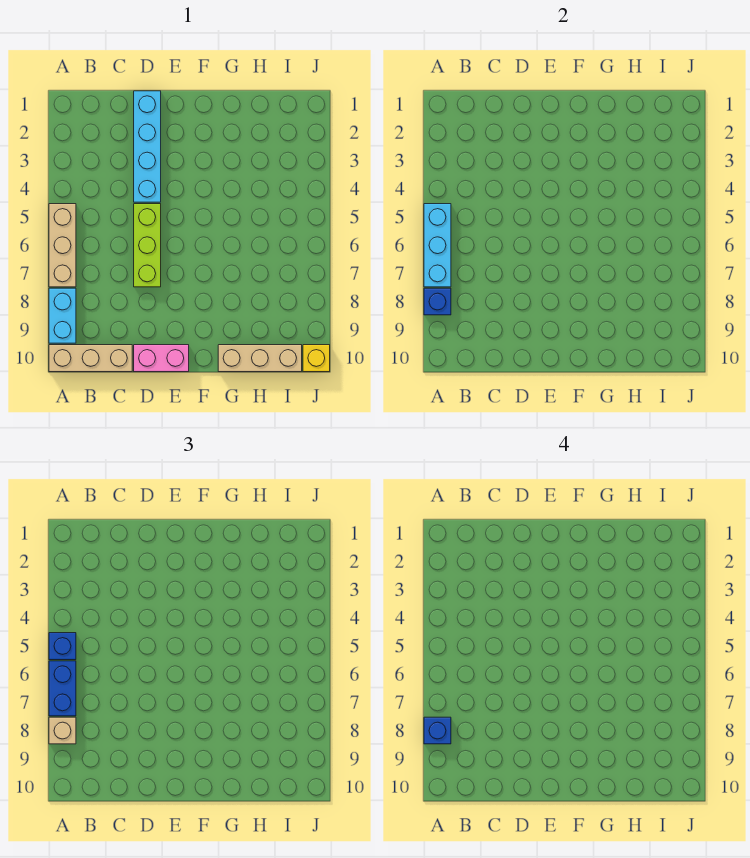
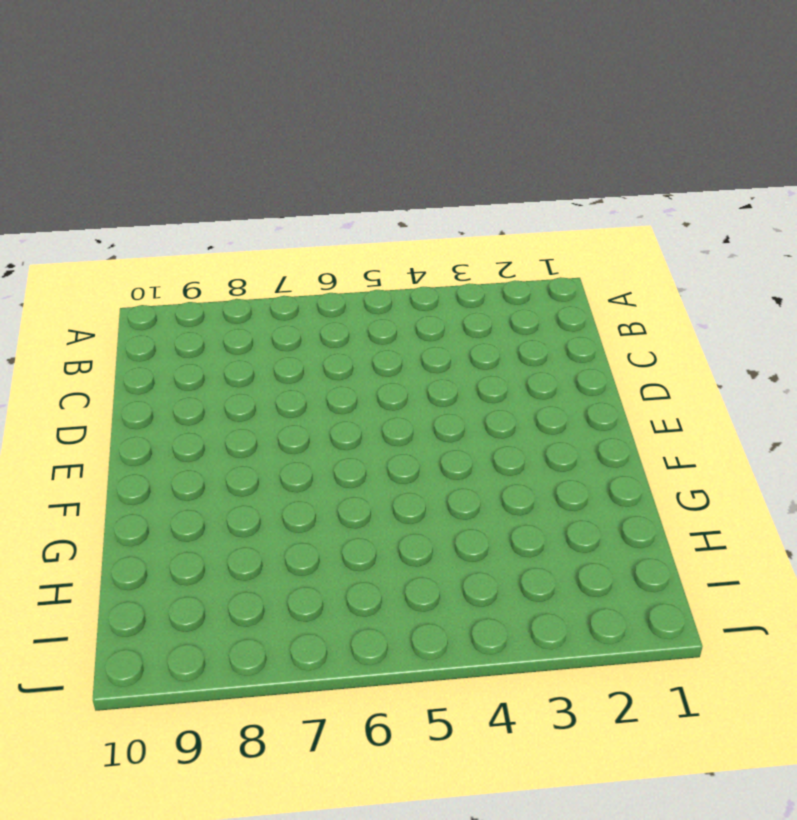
none -> tan brick A5:A7 level 1
none -> cyan brick A8:A9 level 1
none -> tan brick A10:C10 level 1

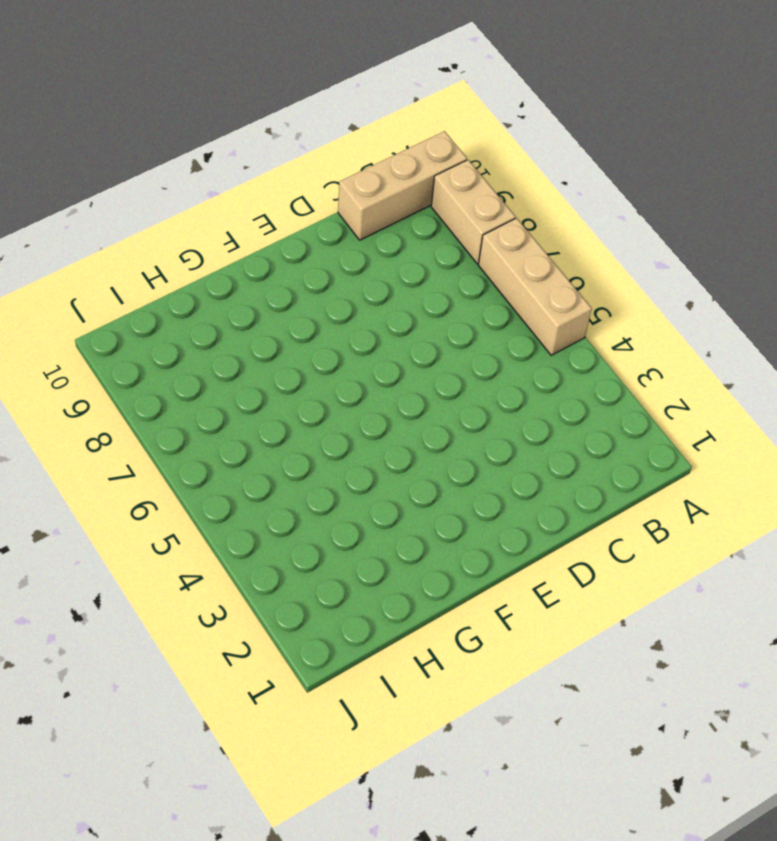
tan brick A8:A9 level 1 -> cyan brick A8:A9 level 1
none -> cyan brick D1:D4 level 1
none -> lime brick D5:D7 level 1
none -> pink brick D10:E10 level 1

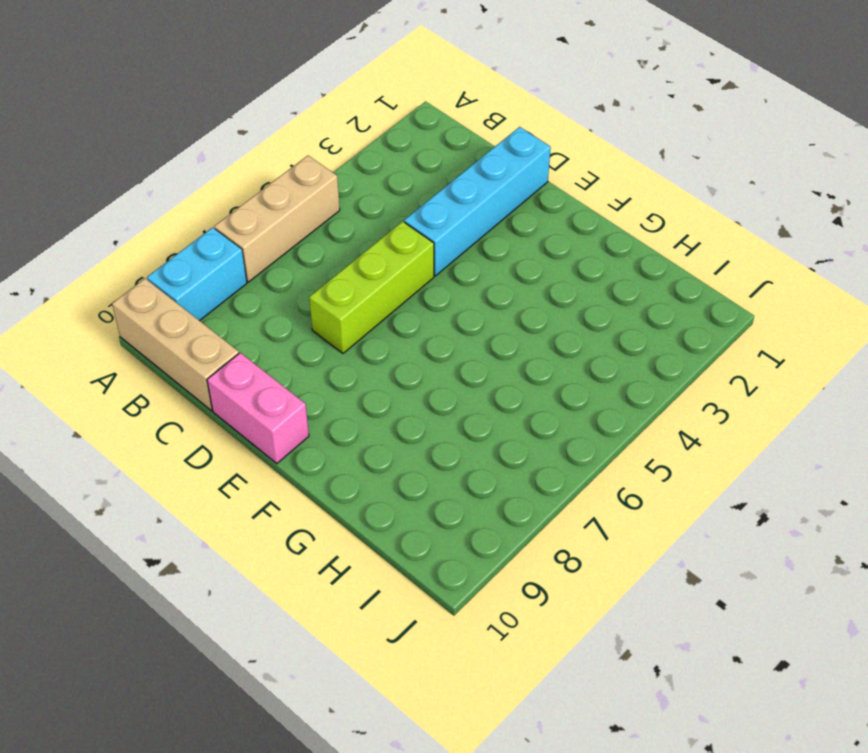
none -> tan brick G10:I10 level 1
none -> yellow brick J10 level 1
none -> cyan brick A5:A7 level 2

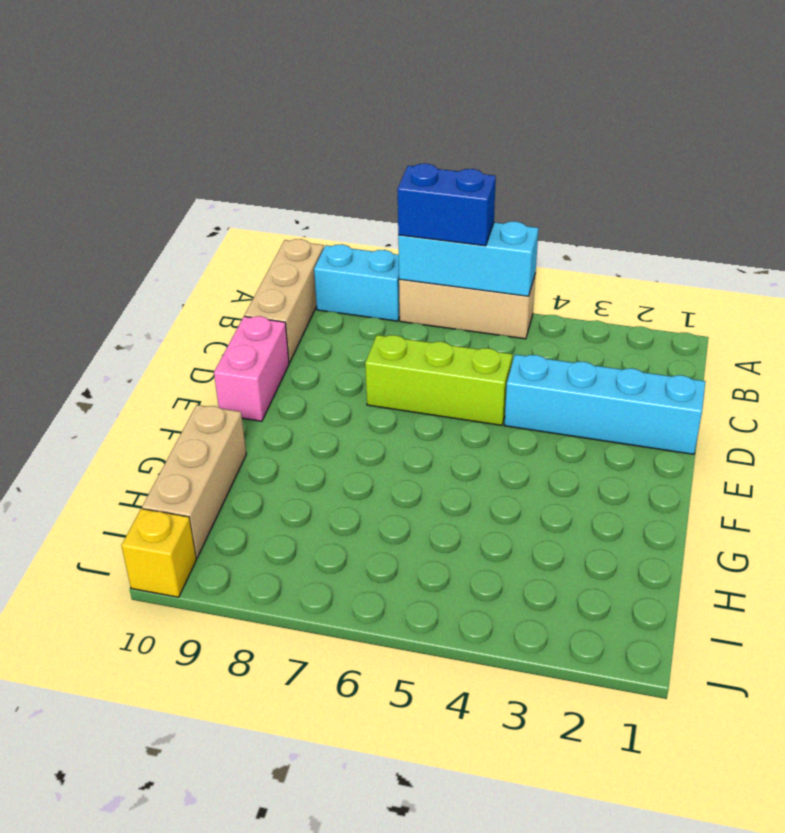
none -> blue brick A8 level 2
none -> blue brick A5 level 3
none -> tan brick A8 level 3

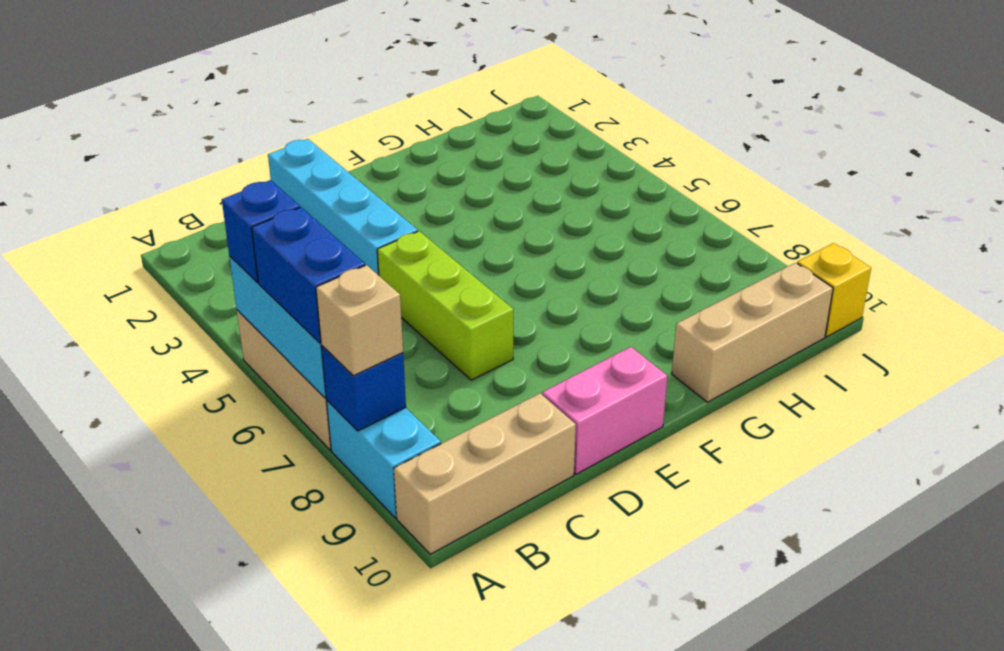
none -> blue brick A8 level 4

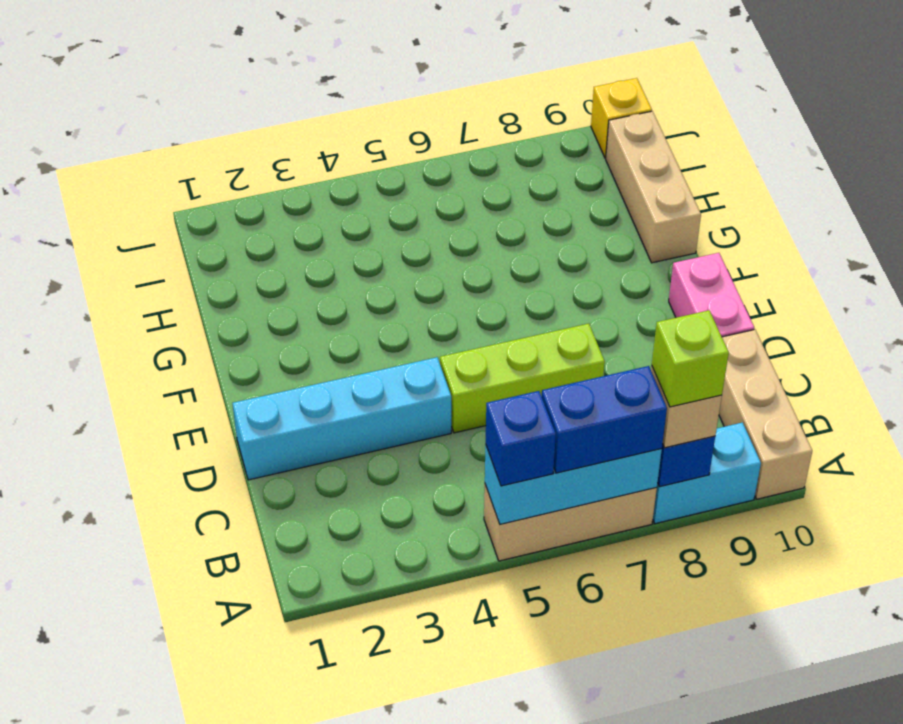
lime brick A8 level 4 -> blue brick A8 level 4

